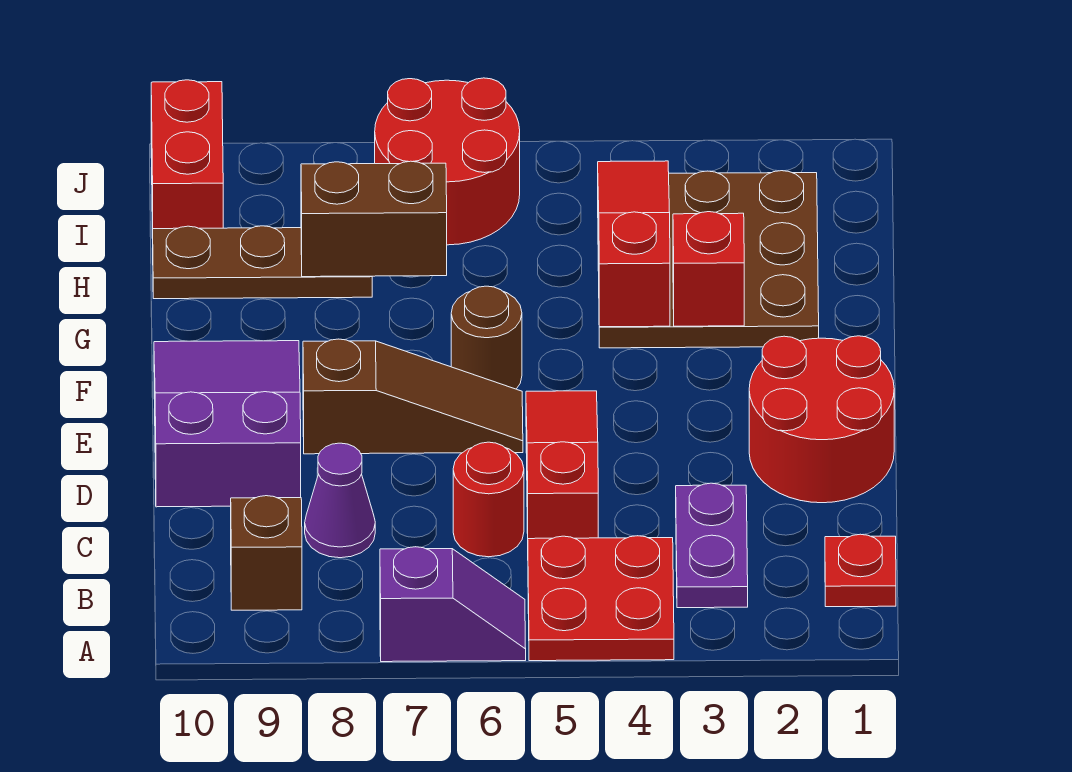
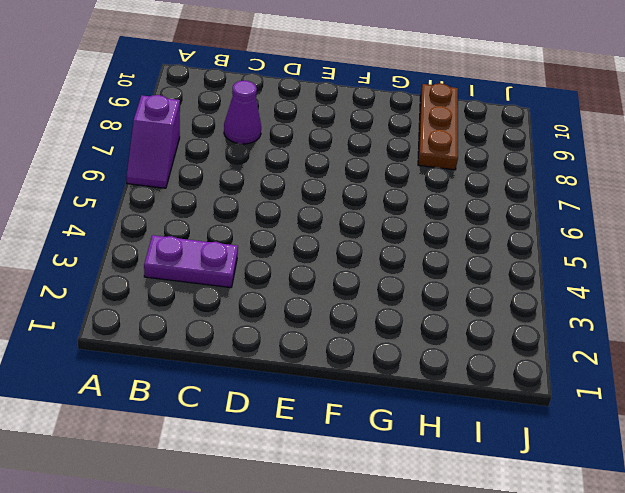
none -> red plate A4:B5 level 1
none -> red plate B1 level 1
none -> brown brick B9 level 1

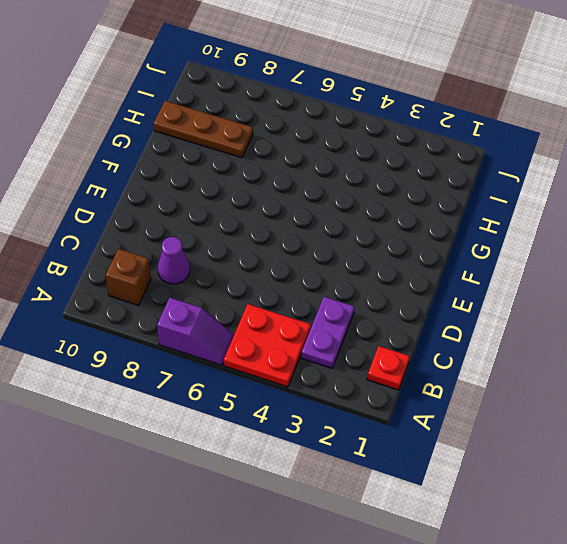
none -> red slope C5:E5 level 1 top C
none -> red round brick C6 level 1
none -> red round brick D1:E2 level 1

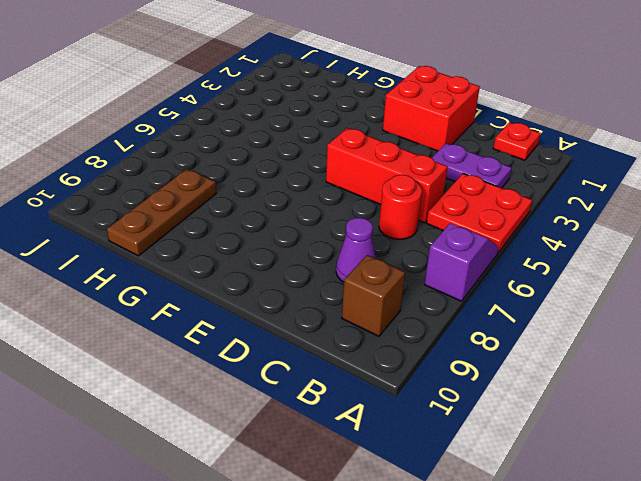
red brick C5:E5 level 1 -> red slope C5:E5 level 1 top C
red brick D1:E2 level 1 -> red round brick D1:E2 level 1
none -> purple slope D9:F10 level 1 top D
none -> brown slope E6:E8 level 1 top 8
none -> brown round brick F6 level 1

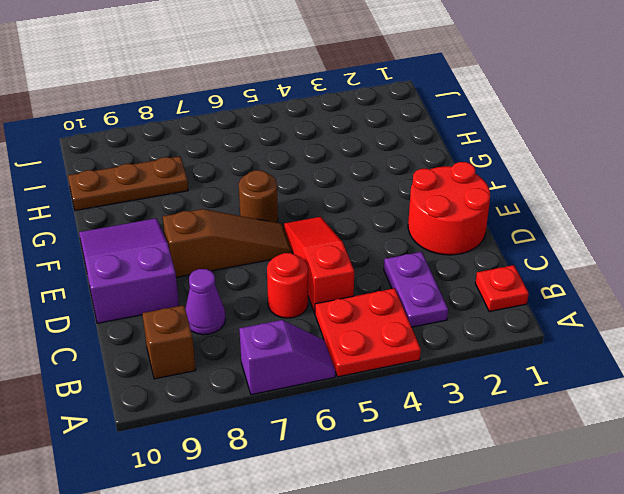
none -> brown plate G2:I4 level 1
none -> red round brick I6:J7 level 1
none -> red brick I10:J10 level 1

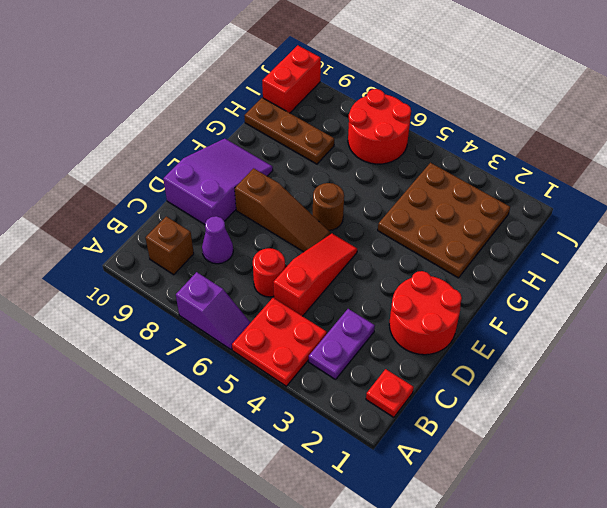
none -> red brick G3 level 2
none -> red slope G4:I4 level 2 top G
none -> brown brick H7:H8 level 2

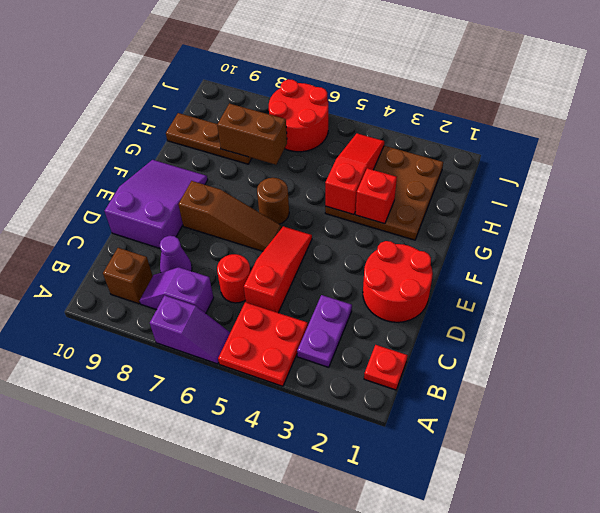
purple slope B7:B8 level 1 top 7 -> none
none -> red brick I10:J10 level 1

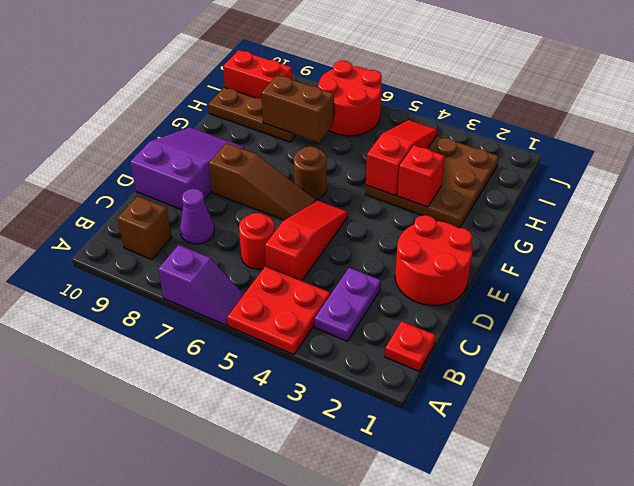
red brick I9:I10 level 1 -> red brick I10:J10 level 1

